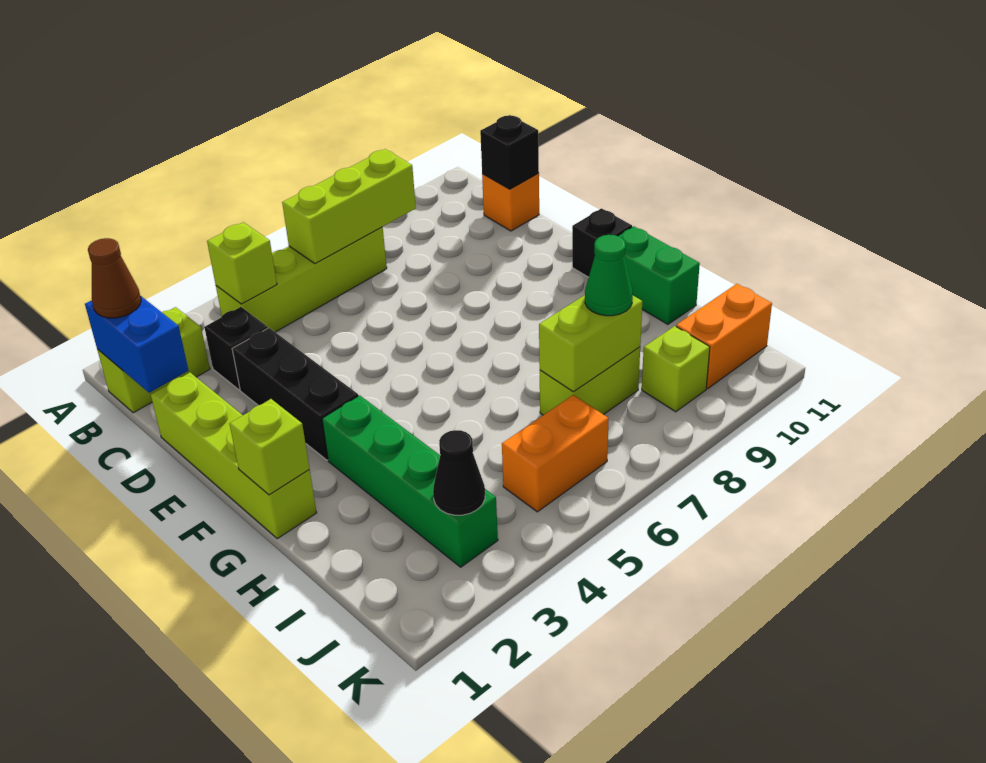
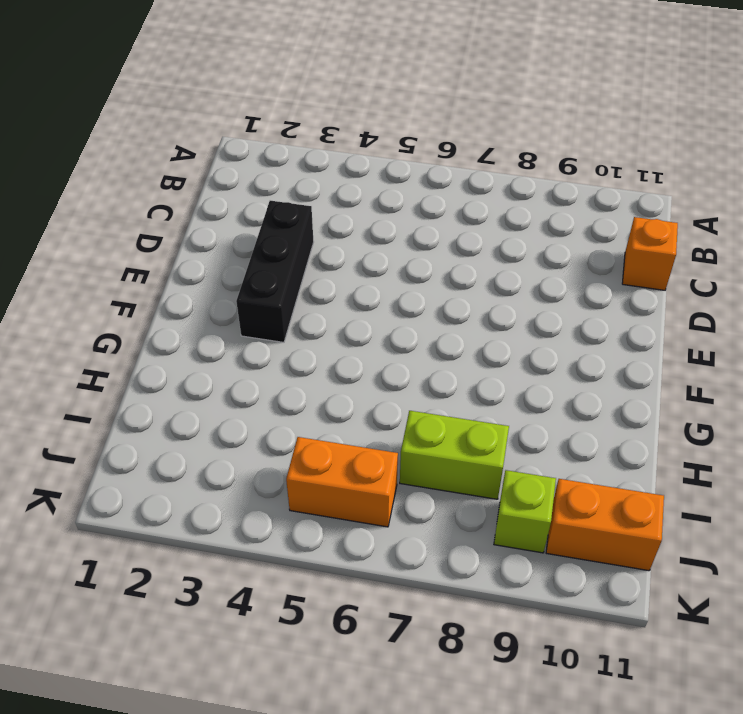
none -> lime brick B1:B2 level 1
none -> lime brick B4:B7 level 1
none -> black brick C3 level 1

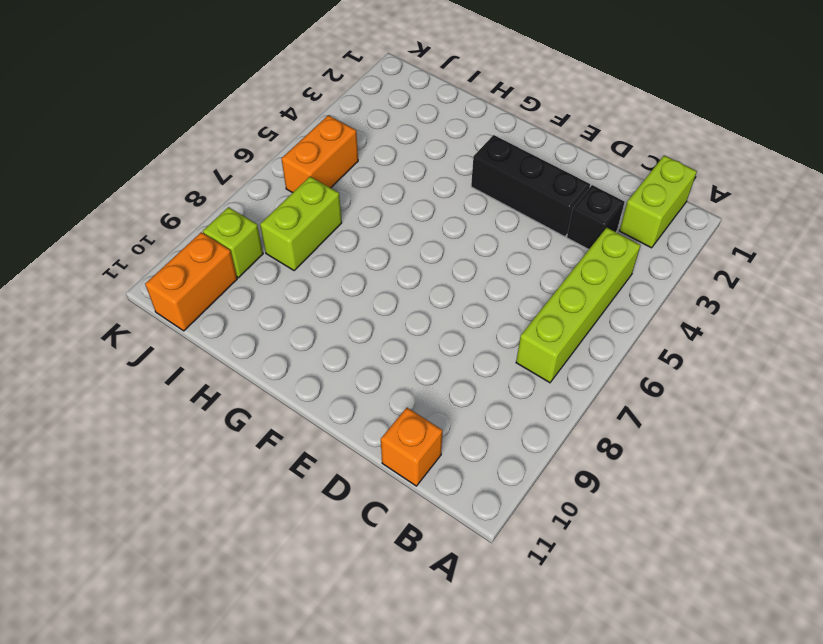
none -> lime brick D1:G1 level 1
none -> black brick F11 level 1
none -> green brick G3:J3 level 1

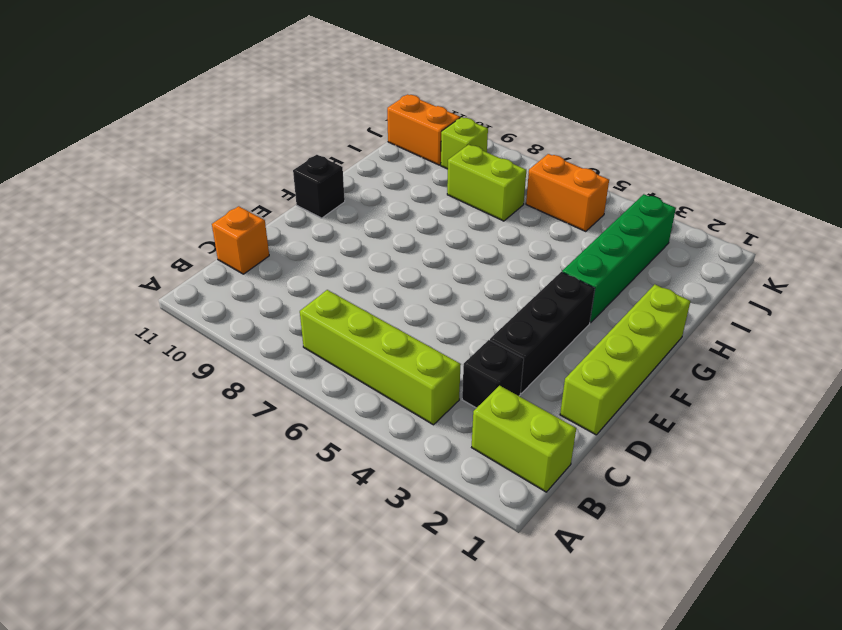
none -> green brick G11:H11 level 1
none -> blue brick B1:C1 level 2
none -> lime brick B4 level 2

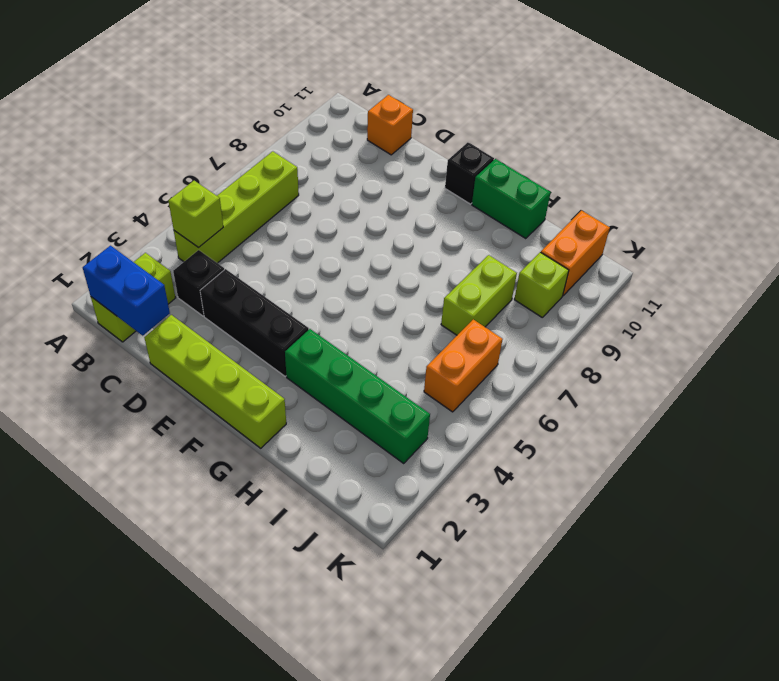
none -> lime brick B6:B8 level 2
none -> black brick C11 level 2
none -> lime brick G1 level 2

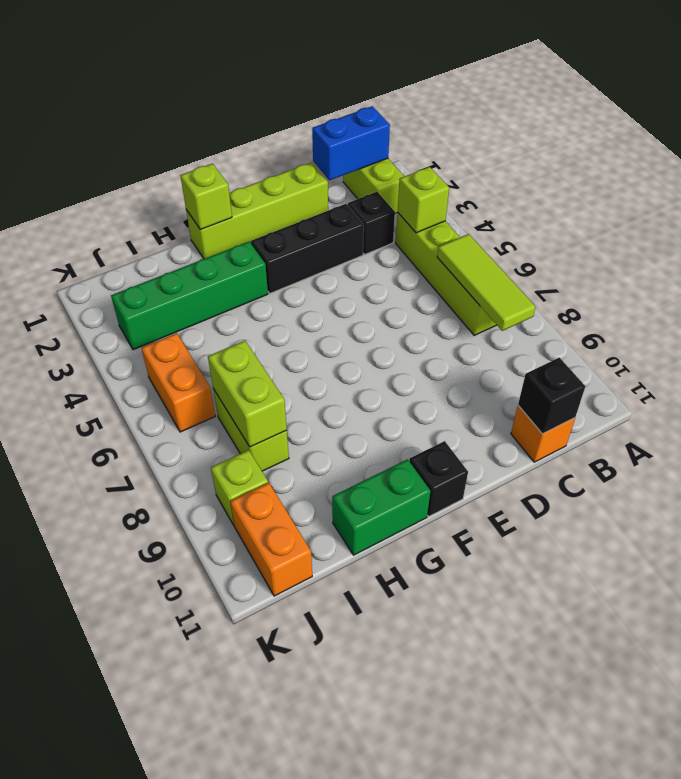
lime tile B6:B8 level 2 -> lime brick B6:B8 level 2
none -> black cone J3 level 2
none -> brown cone B1 level 3
none -> green cone I8 level 3

